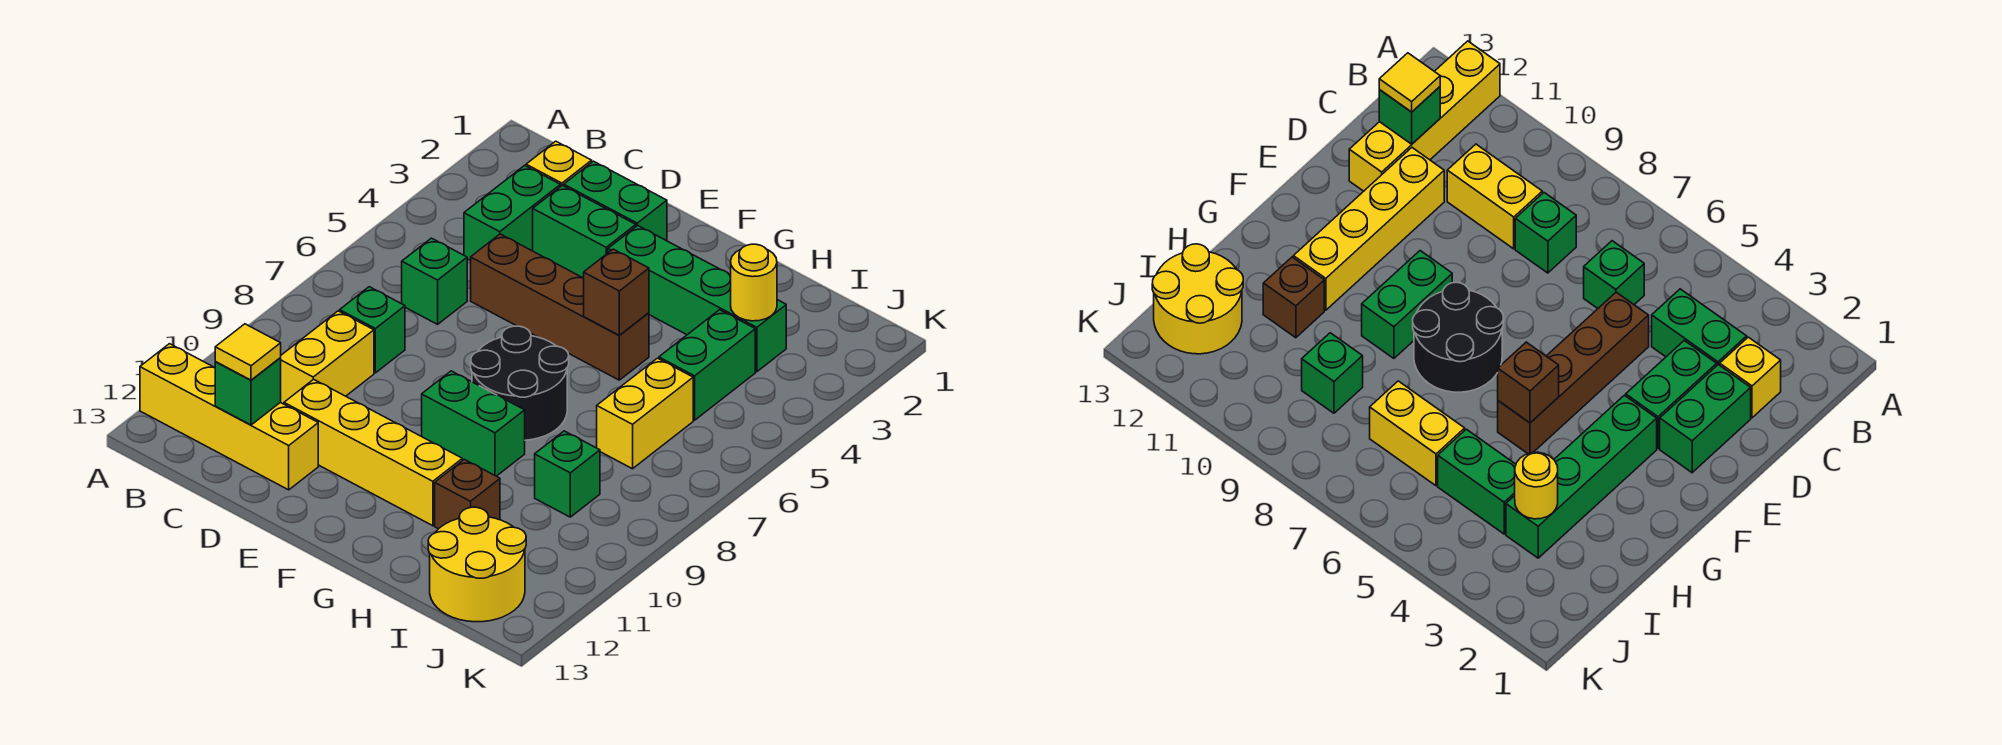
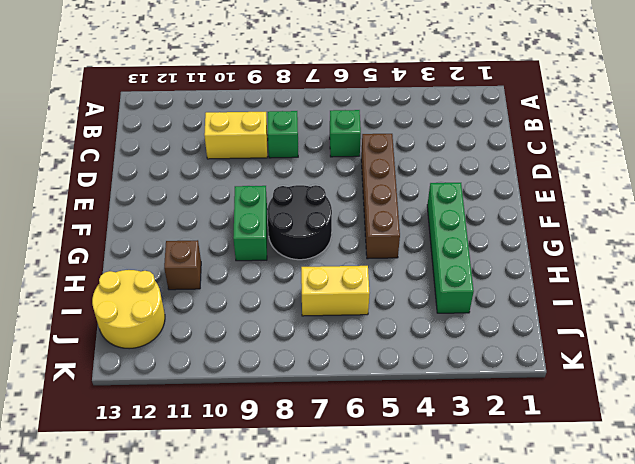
none -> yellow brick A12:D12 level 1
none -> yellow brick C2 level 1
none -> green brick C3:C4 level 1

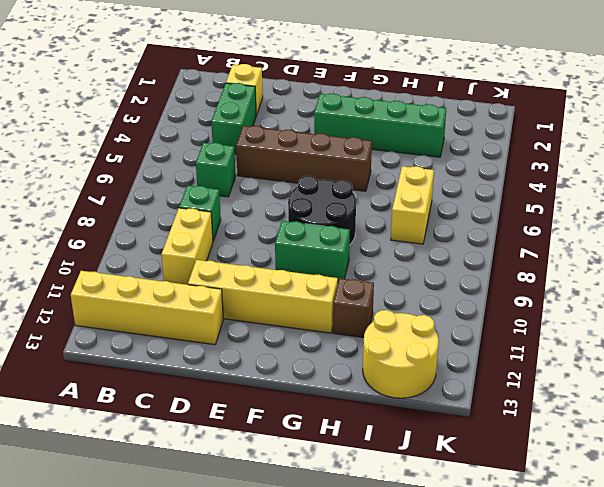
none -> green brick D2:E2 level 1
none -> green brick D3:E3 level 1
none -> green brick I4:I5 level 1

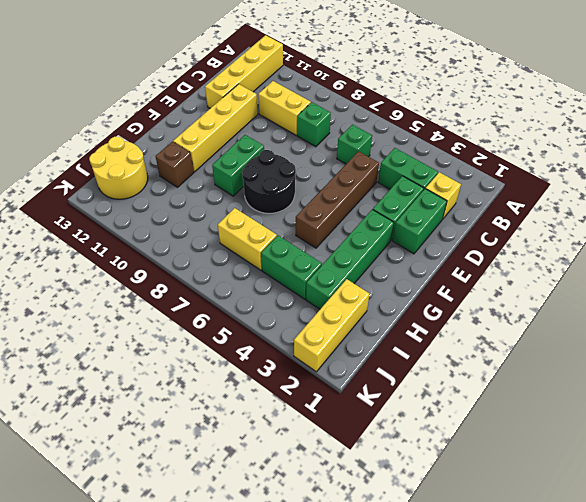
yellow brick I2:K2 level 1 -> none
none -> green brick I9 level 1
none -> green brick C12 level 2
none -> brown brick G5 level 2

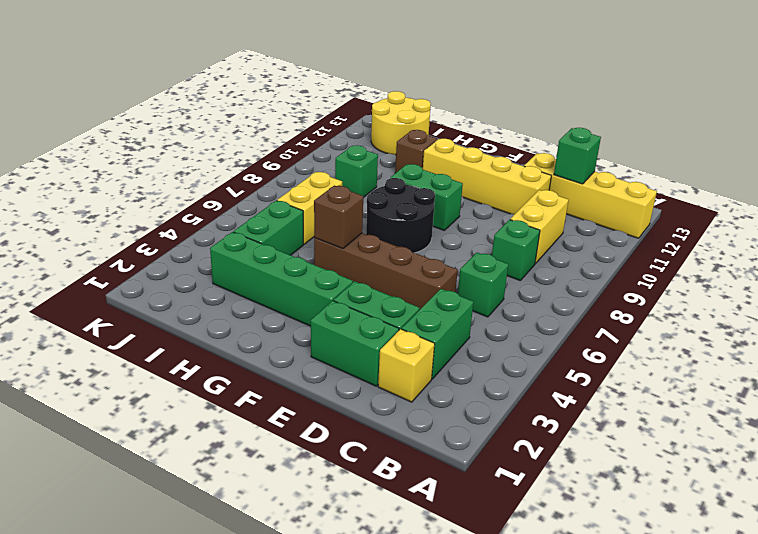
none -> yellow round brick I3 level 2
none -> yellow tile C12 level 3

